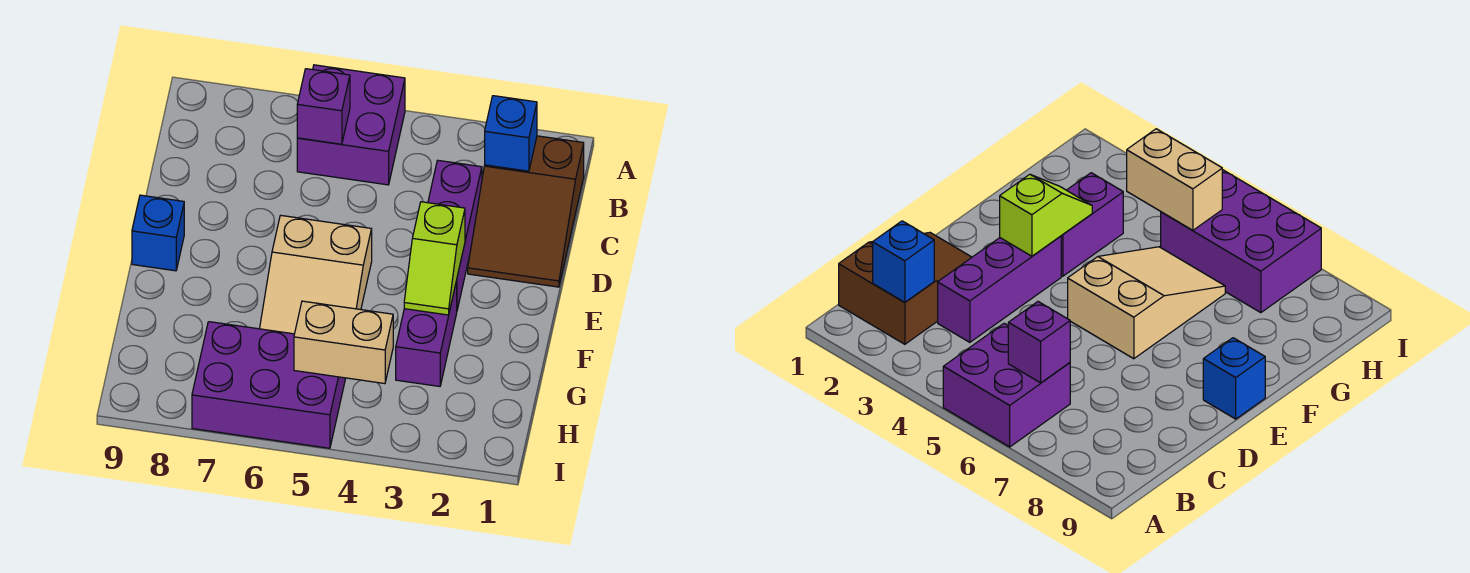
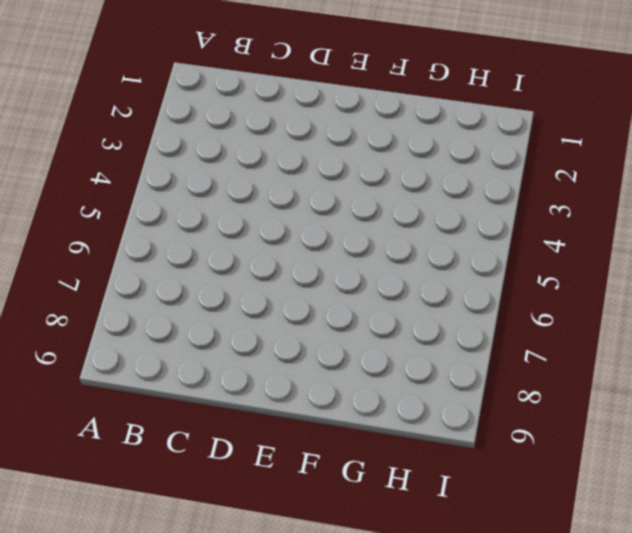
none -> purple brick A5:B6 level 1
none -> brown slope B1:D2 level 1 top B

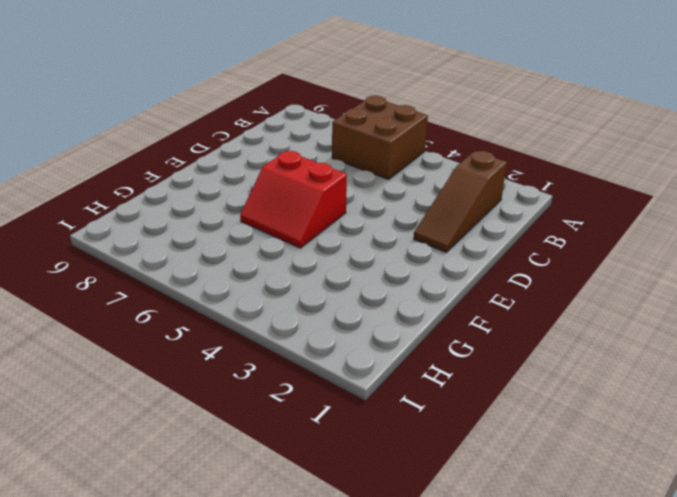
brown brick A5:B6 level 1 -> purple brick A5:B6 level 1
brown slope B2:D2 level 1 top B -> brown slope B1:D2 level 1 top B
red slope E5:F6 level 1 top E -> tan slope E5:G6 level 1 top E
none -> purple brick C3:E3 level 1
none -> blue brick E9 level 1

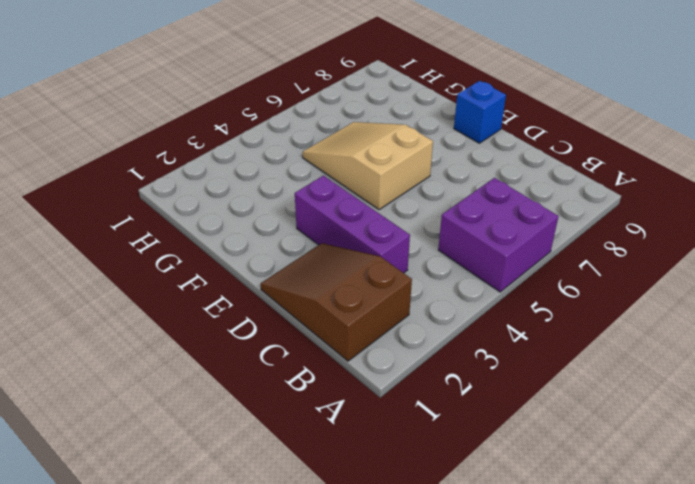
none -> purple brick F3:G3 level 1
none -> purple brick H5:I7 level 1

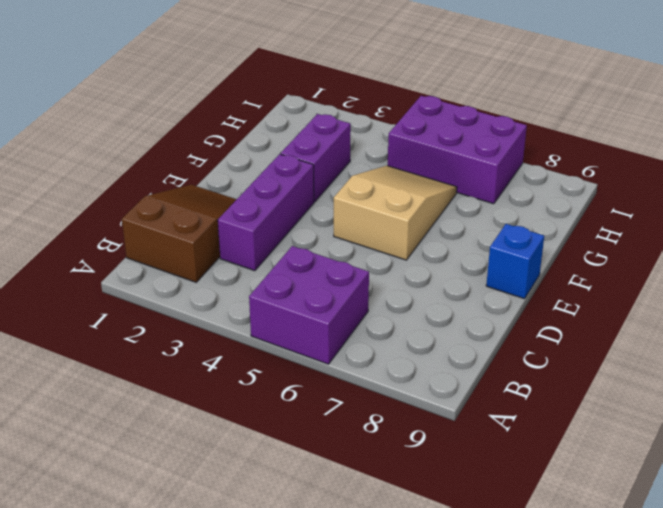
none -> blue brick B2 level 2
none -> purple brick B6 level 2

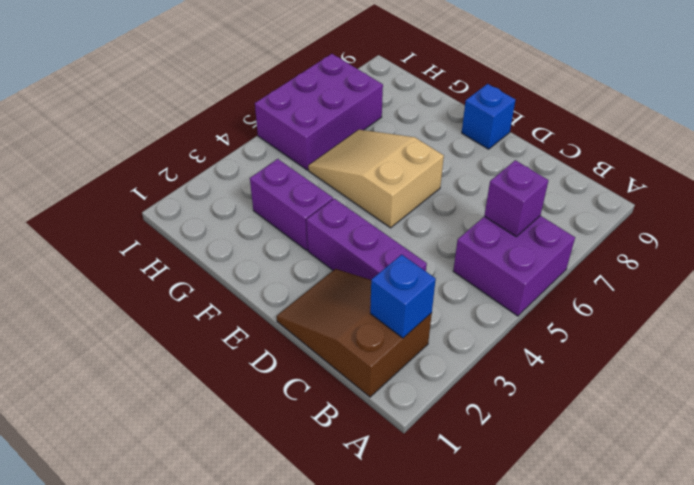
none -> lime slope E3:F3 level 2 top E
none -> tan brick H4:H5 level 2

